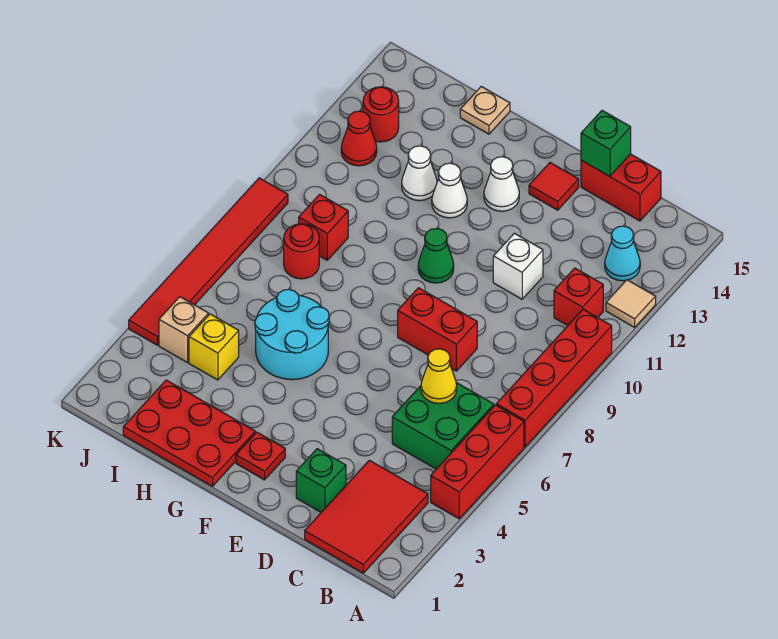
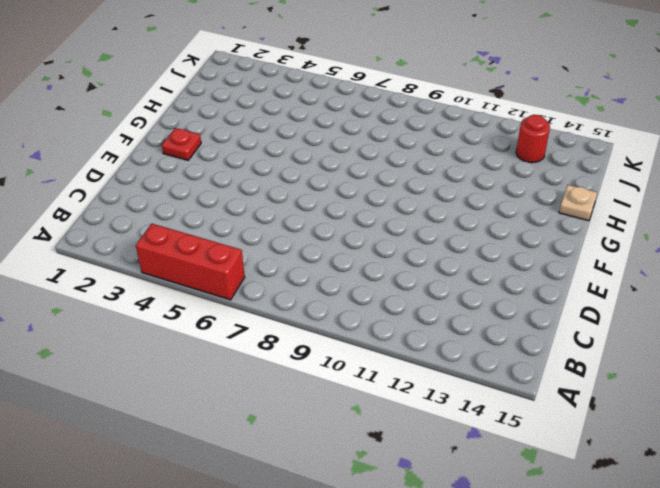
none -> red brick A7:A10 level 1
none -> tan tile A12 level 1
none -> red tile B1:C3 level 1

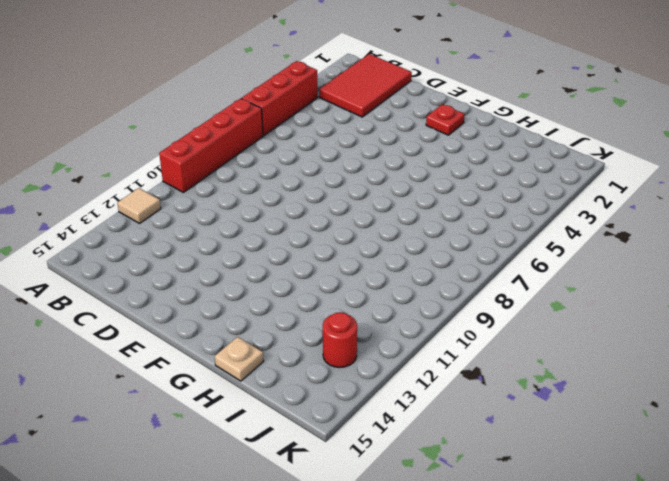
none -> green brick B5:C6 level 1
none -> red brick B11 level 1
none -> cyan cone B13 level 1

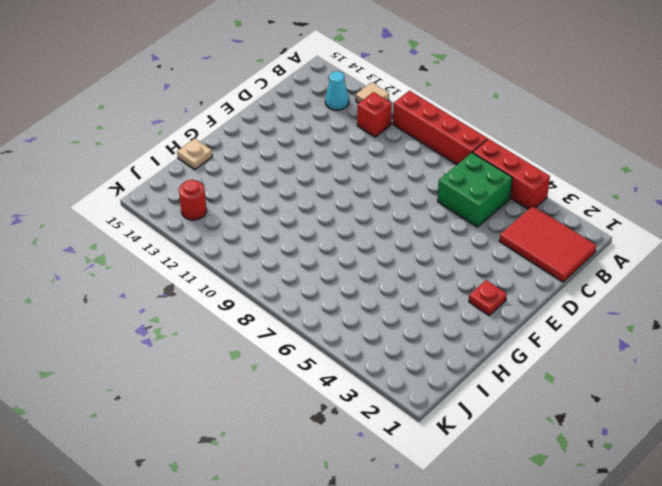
none -> red brick C15:D15 level 1
none -> green brick D2 level 1
none -> red brick D8:E8 level 1

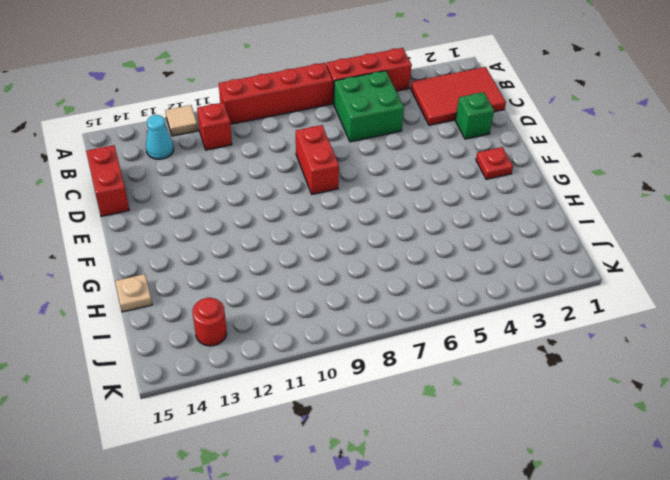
none -> white brick D11 level 1
none -> red tile E14 level 1
none -> green cone F10 level 1

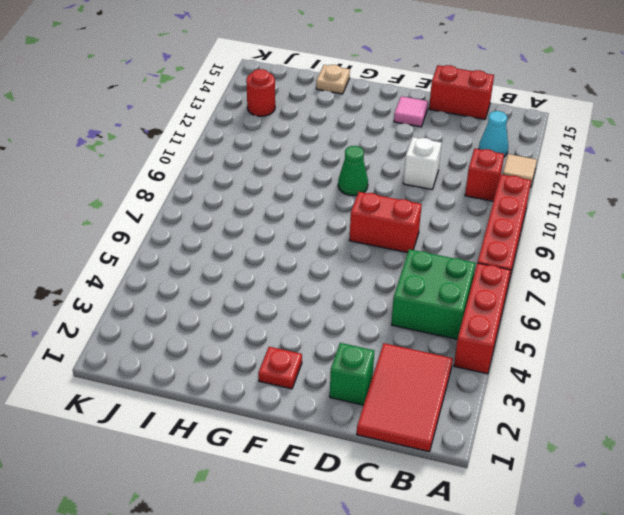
pink tile E14 level 1 -> red tile E14 level 1
none -> white cone F13 level 1
none -> red plate G1:I2 level 1
none -> cyan round brick G5:H6 level 1

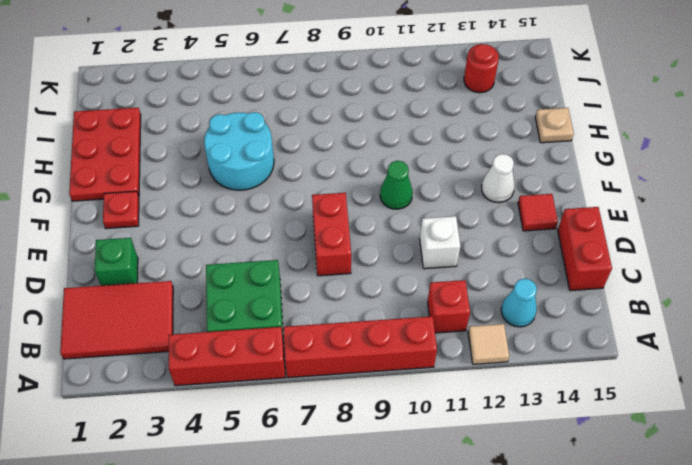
none -> white cone G12 level 1
none -> white cone H12 level 1
none -> yellow brick I4 level 1

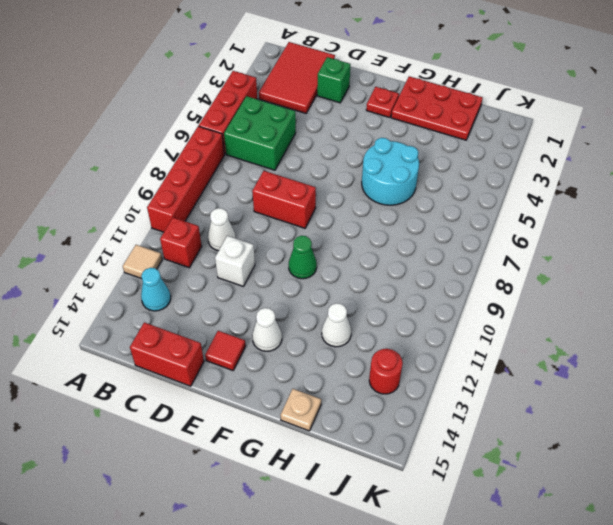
white cone C10 level 1 -> white cone G12 level 1
none -> yellow brick I4 level 1
none -> red round brick I8 level 1
none -> red brick I9 level 1

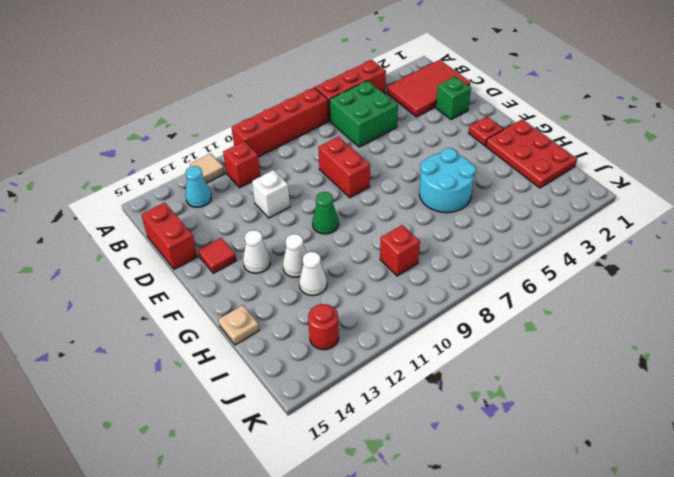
none -> yellow brick I4 level 1
none -> red round brick I8 level 1
none -> tan brick J4 level 1

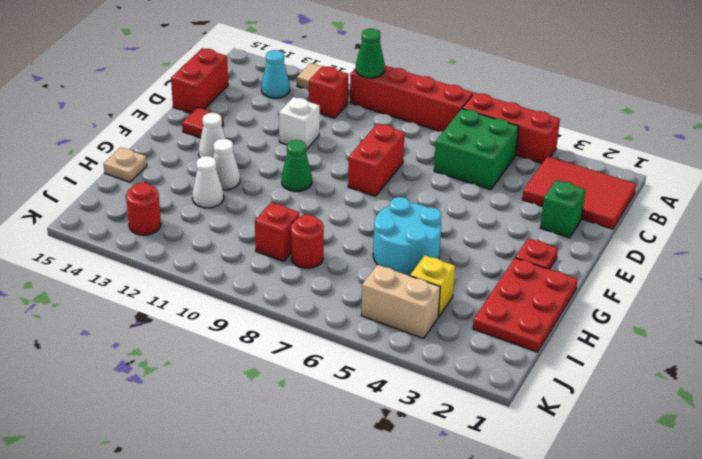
green cone A10 level 2 -> none
tan brick J4:J5 level 1 -> tan brick J4 level 1
none -> red cone J12 level 1
none -> red tile K4:K9 level 1
none -> yellow cone C6 level 2

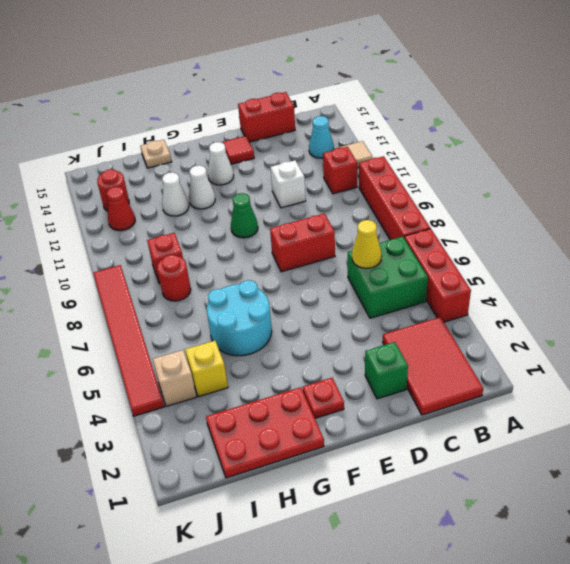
none -> green brick D15 level 2

